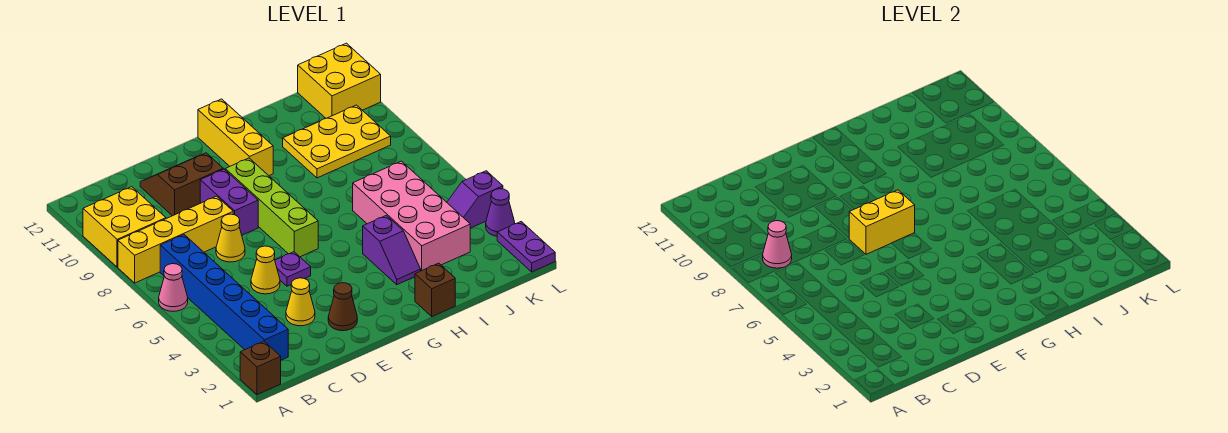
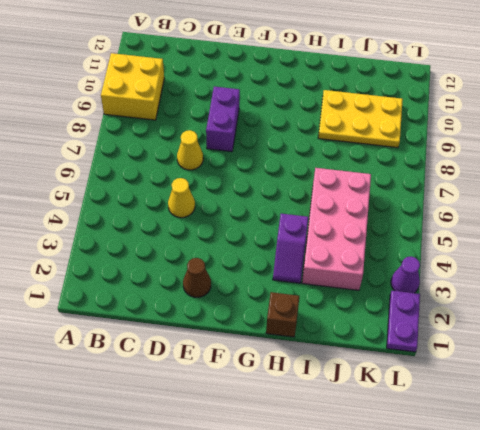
none -> brown brick A1 level 1
none -> pink cone A6 level 1
none -> yellow brick A8:D8 level 1

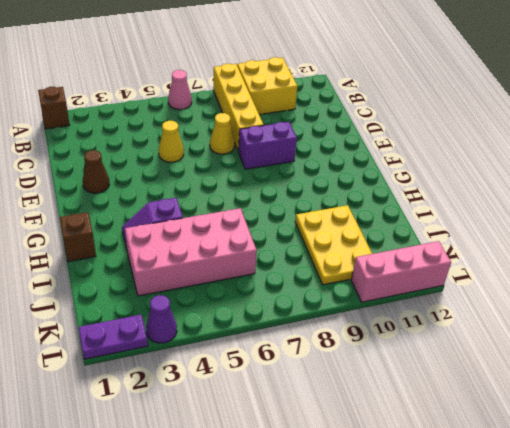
pink brick L10:L12 level 1 -> yellow brick K11:L12 level 1
none -> blue brick B2:B7 level 1
none -> yellow cone D3 level 1
none -> brown slope D10:E11 level 1 top 10

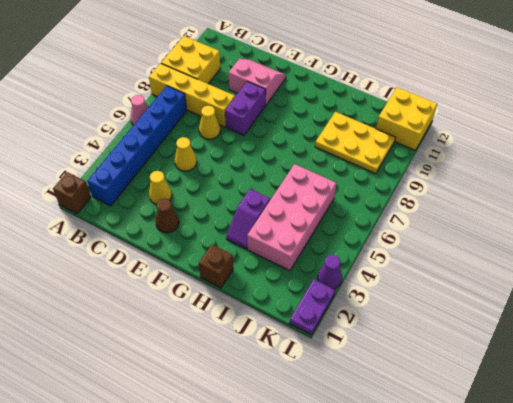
pink slope D10:E11 level 1 top 10 -> brown slope D10:E11 level 1 top 10
none -> purple plate E5 level 1
none -> lime brick F6:F9 level 1
none -> yellow brick G10:G12 level 1

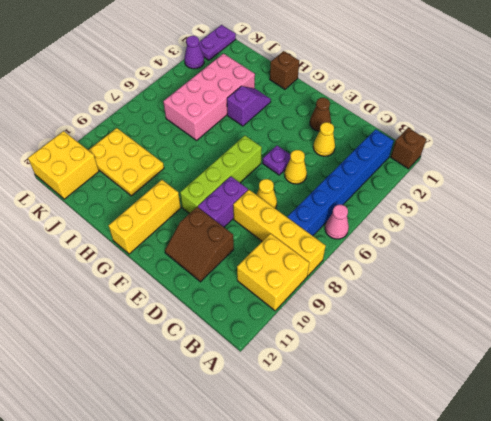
none -> purple slope K4:L4 level 1 top L
none -> pink cone B8 level 2
none -> yellow brick E7:F7 level 2

